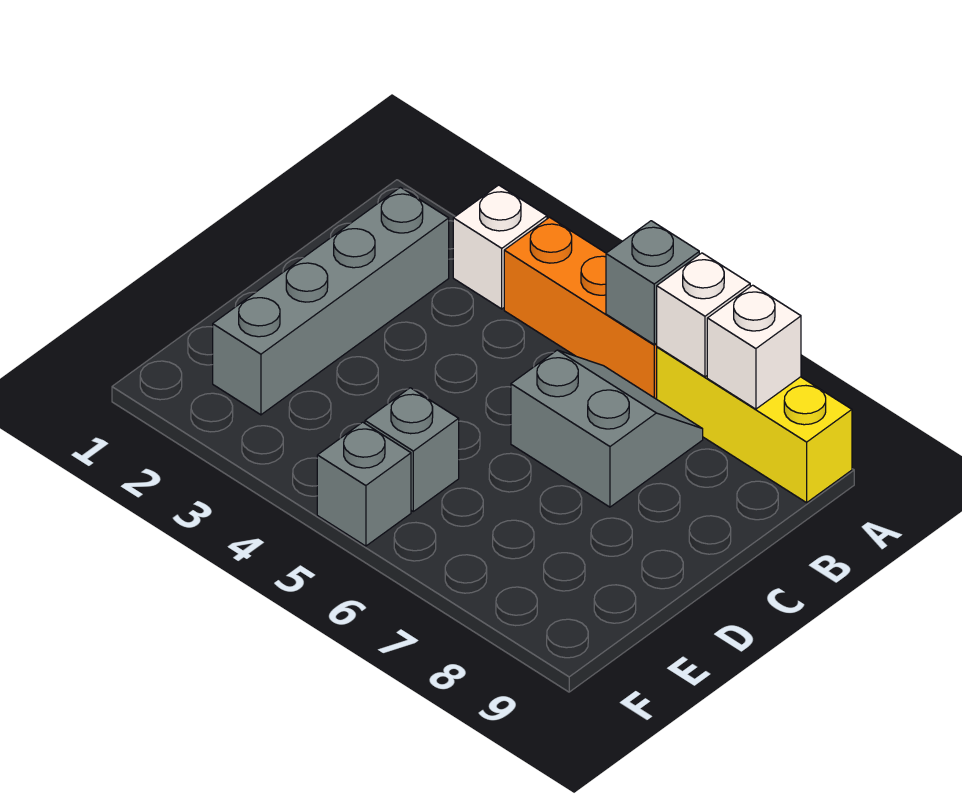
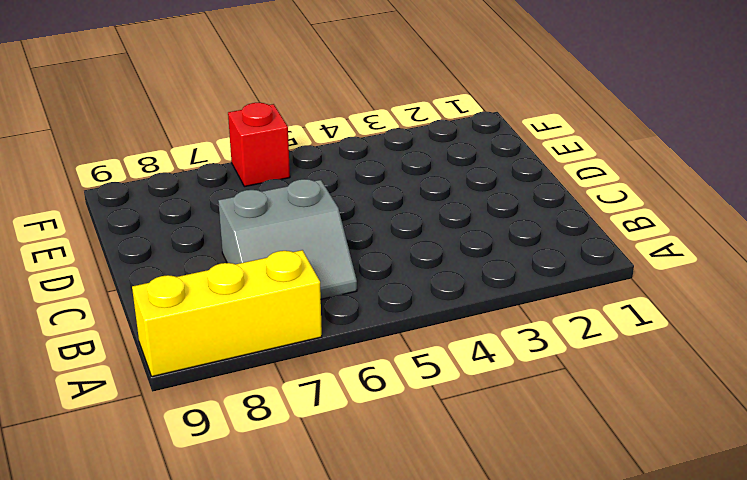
red brick F6 level 1 -> none
none -> white brick A3 level 1
none -> orange brick A4:A6 level 1

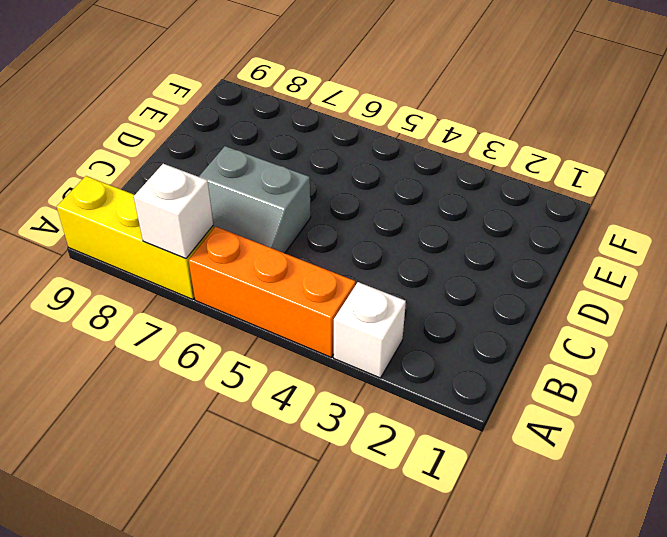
none -> grey brick B2:E2 level 1
none -> grey brick E5 level 1

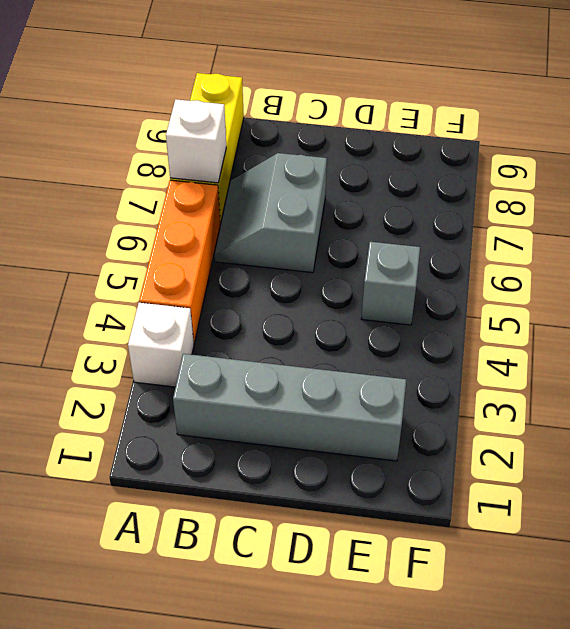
none -> grey brick F5 level 1
none -> grey brick A6 level 2

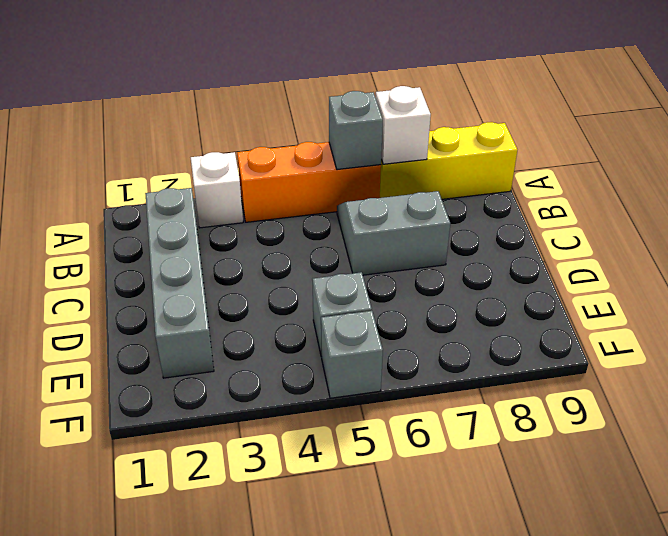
none -> white brick A8 level 2

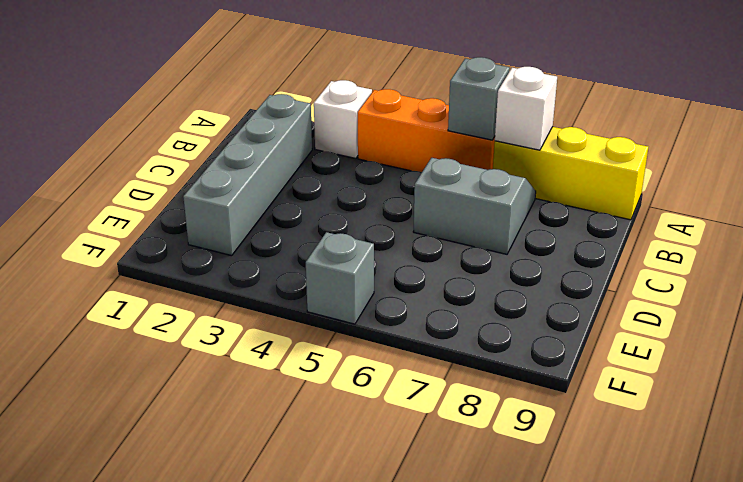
none -> grey brick E5 level 1
none -> white brick A8 level 2

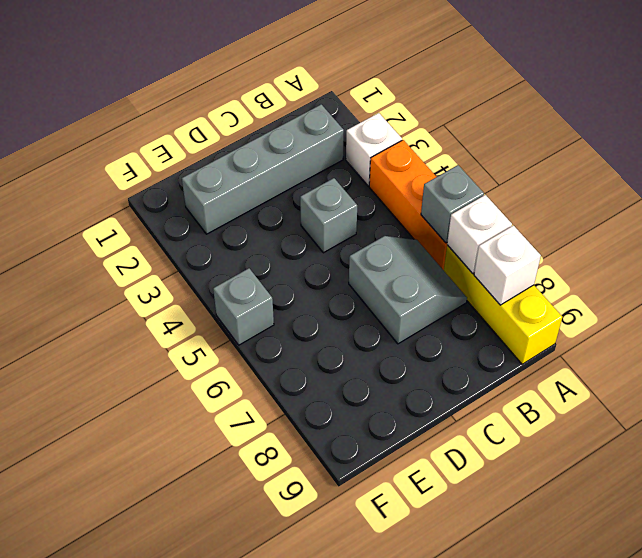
grey brick C4 level 1 -> grey brick E5 level 1

